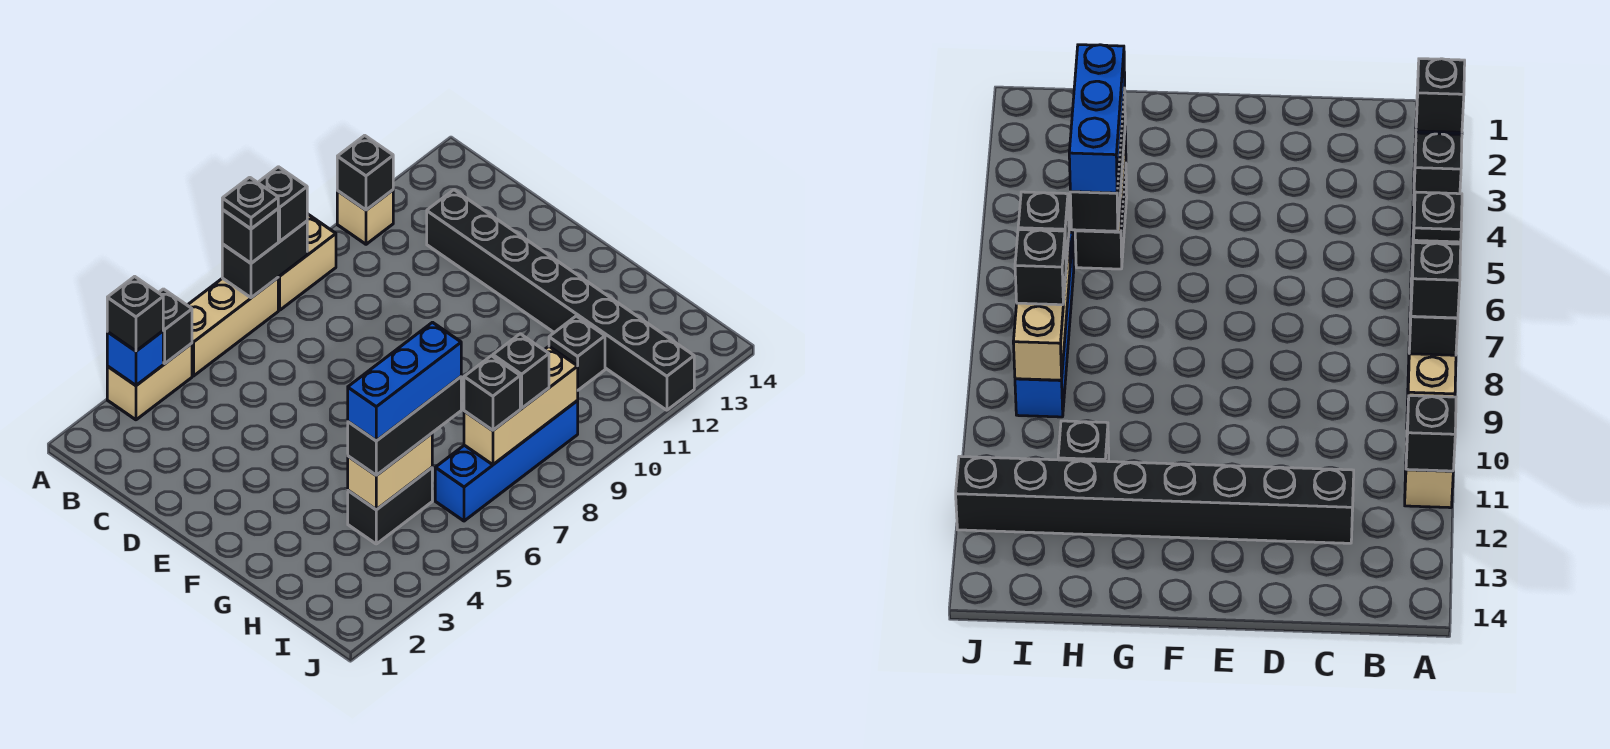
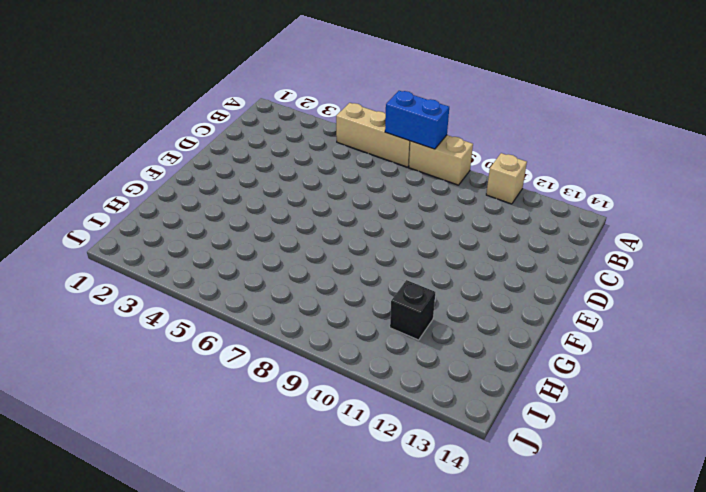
blue brick A7:A8 level 2 -> black brick A7:A8 level 2
none -> tan brick A3:A4 level 1
none -> black brick C12:J12 level 1
none -> black brick H4:H5 level 1

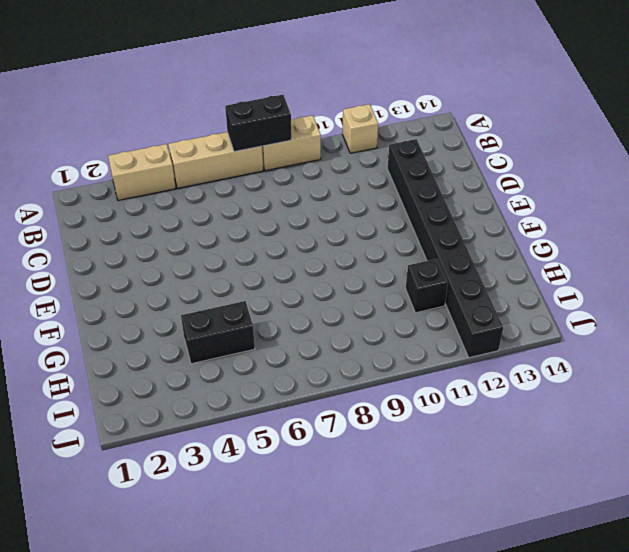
none -> blue brick I6:I9 level 1
none -> blue brick A3 level 2
none -> black brick A4 level 2

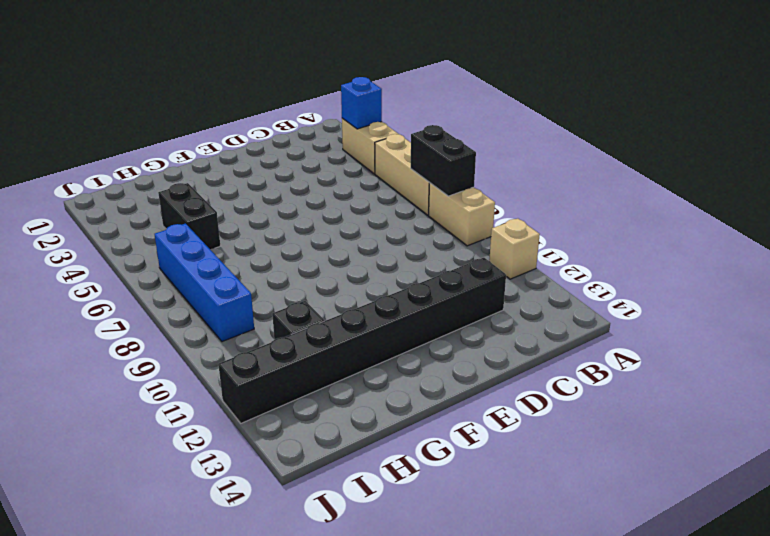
none -> black brick A4 level 2
none -> black brick A11 level 2
none -> tan brick H4:H5 level 2

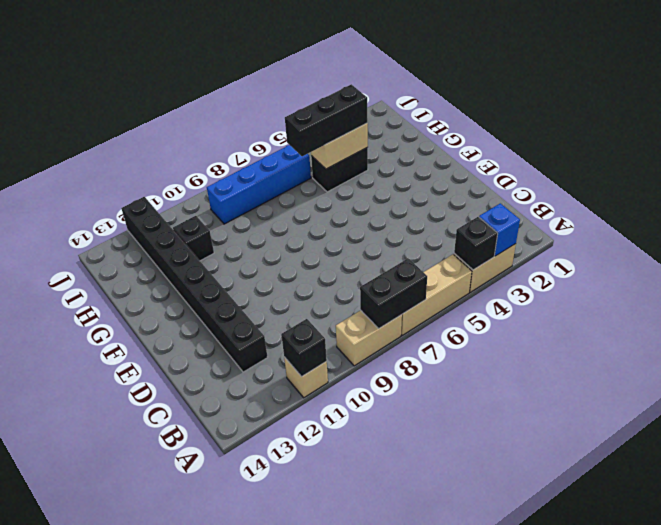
none -> tan brick I7:I9 level 2
none -> black brick A3 level 3
none -> black brick A7 level 3

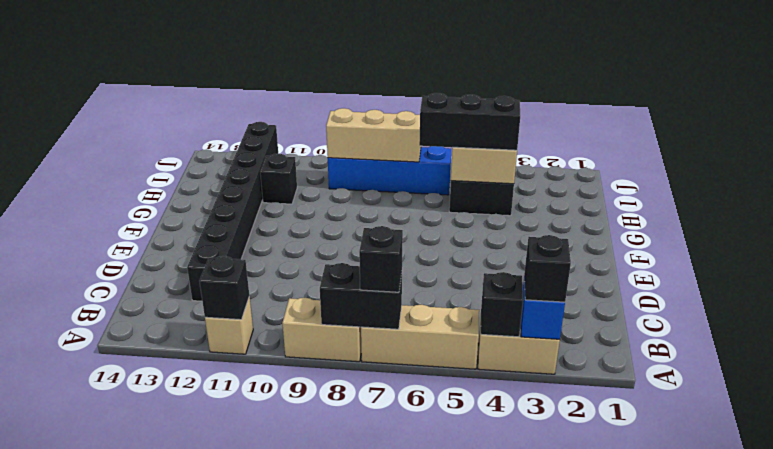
none -> black brick A8 level 3
none -> black brick I7 level 3
none -> black brick I8 level 3

